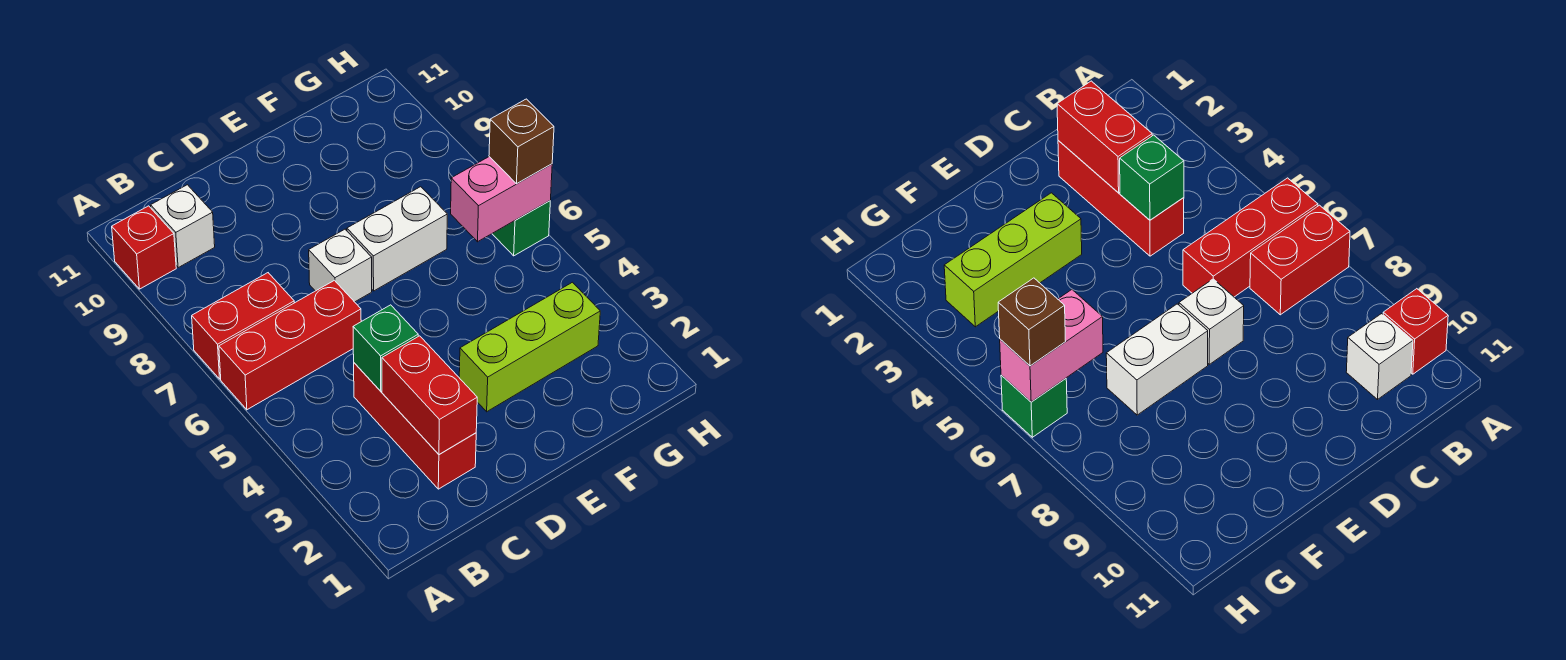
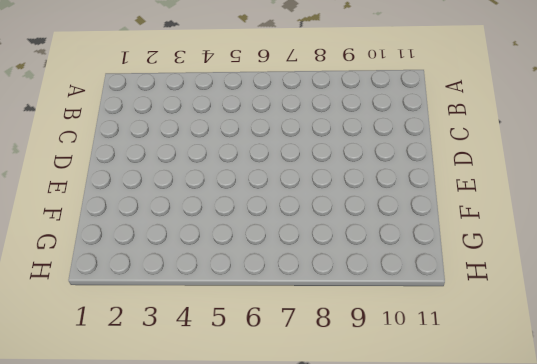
none -> red brick A6:C6 level 1
none -> red brick A7:B7 level 1
none -> red brick A10 level 1

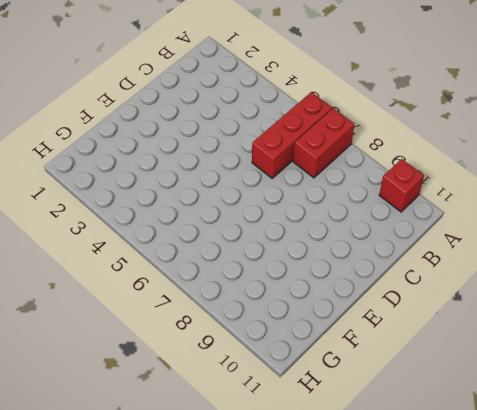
none -> white brick B10 level 1
none -> red brick C2:C4 level 1
none -> white brick D7 level 1

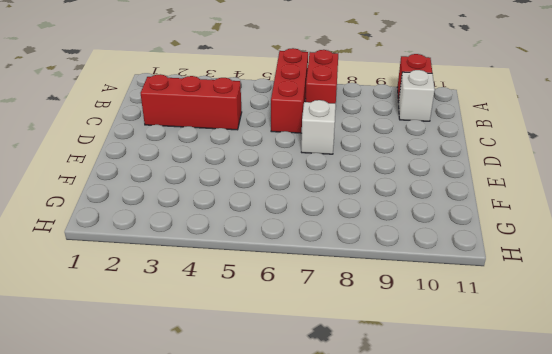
none -> lime brick E3:G3 level 1
none -> white brick E7:F7 level 1
none -> green brick H6 level 1

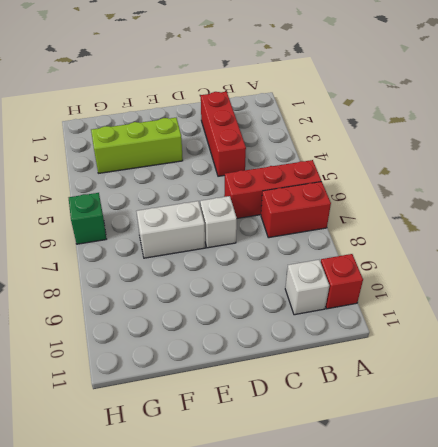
none -> red brick C2:C3 level 2
none -> green brick C4 level 2
none -> pink brick G6:H6 level 2

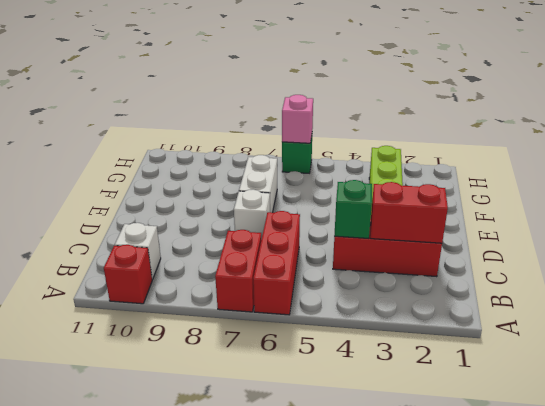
pink brick H6 level 2 -> pink brick G6:H6 level 2
none -> brown brick H6 level 3

